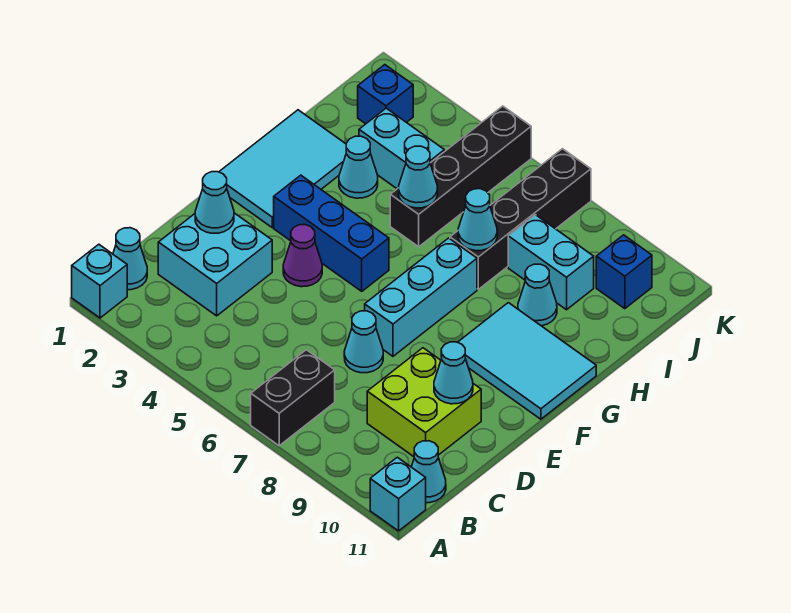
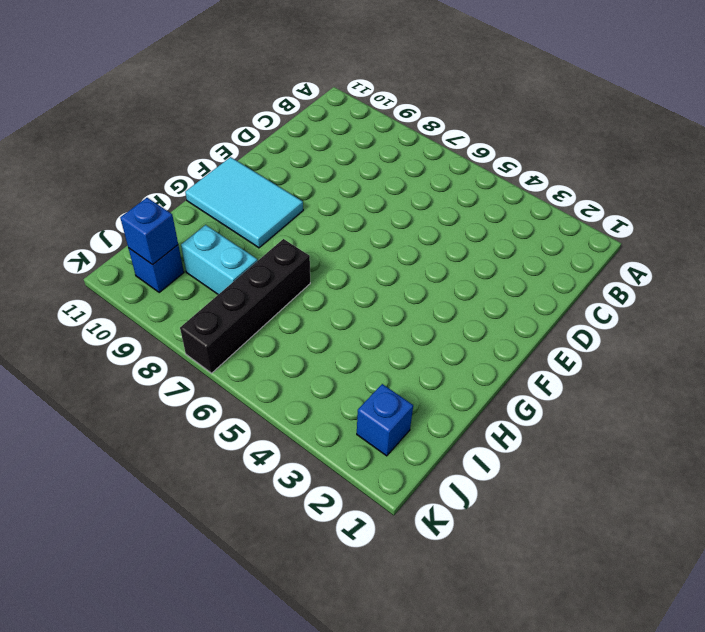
blue brick J10 level 2 -> none
none -> cyan brick A1 level 1
none -> black brick A7:B7 level 1
none -> cyan brick A11 level 1

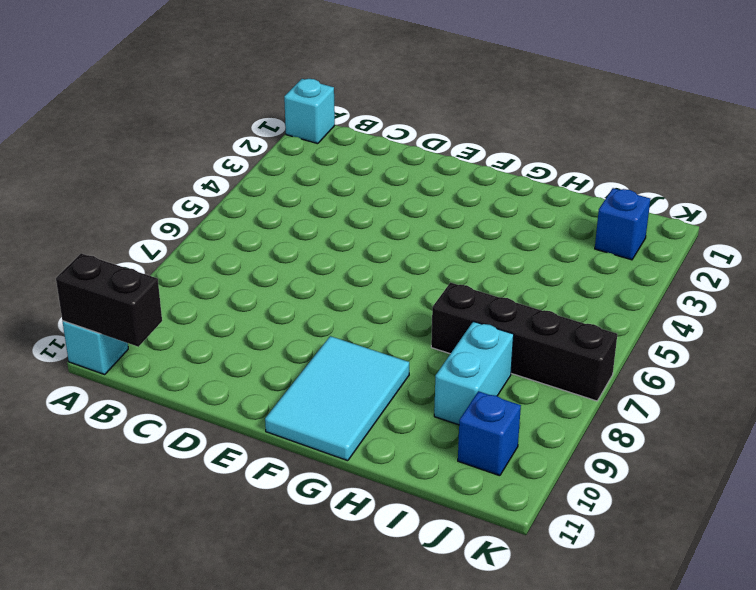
black brick A11:B11 level 2 -> black brick A7:B7 level 1
none -> cyan cone B1 level 1
none -> cyan cone B11 level 1
none -> cyan brick C2:D3 level 1

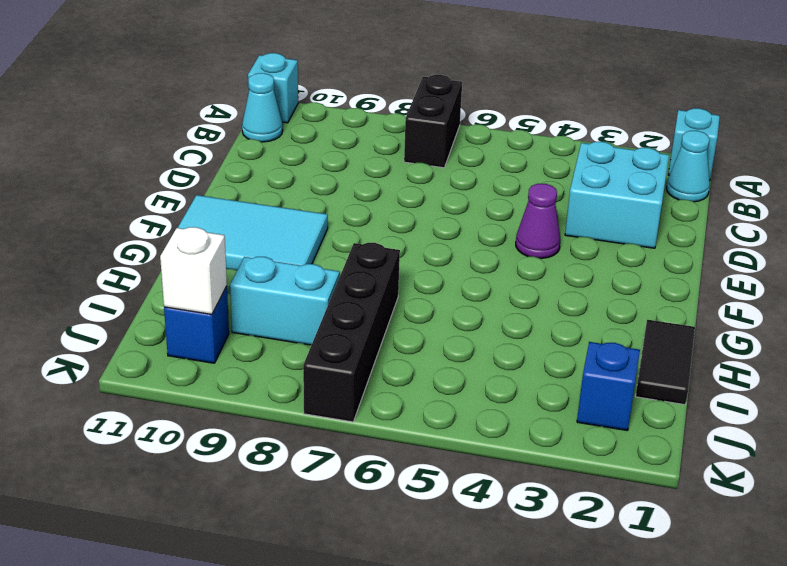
black tile H1:I1 level 1 -> cyan tile F1:H2 level 1
white brick J10 level 2 -> none
none -> lime brick C9:D10 level 1
none -> cyan cone D7 level 1
none -> cyan brick E7:G7 level 1

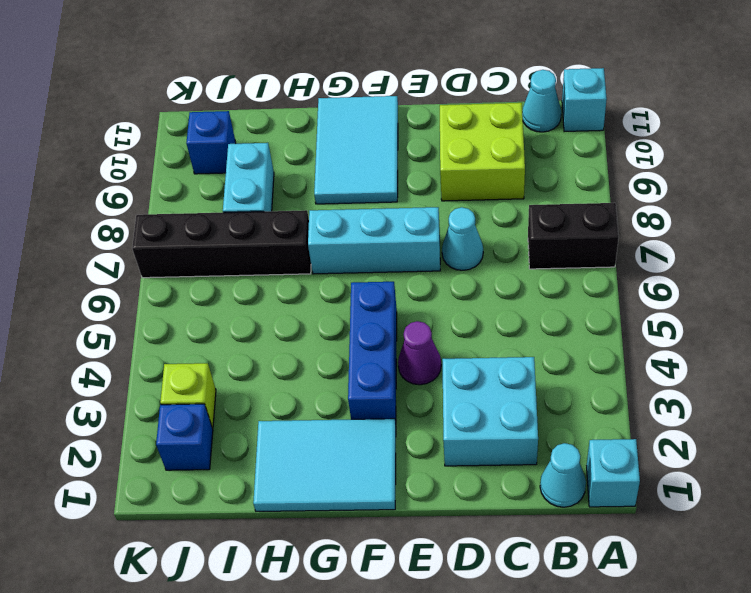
lime brick J3 level 1 -> none
none -> cyan cone H3 level 1
none -> black brick H5:K5 level 1
none -> cyan cone H9 level 1

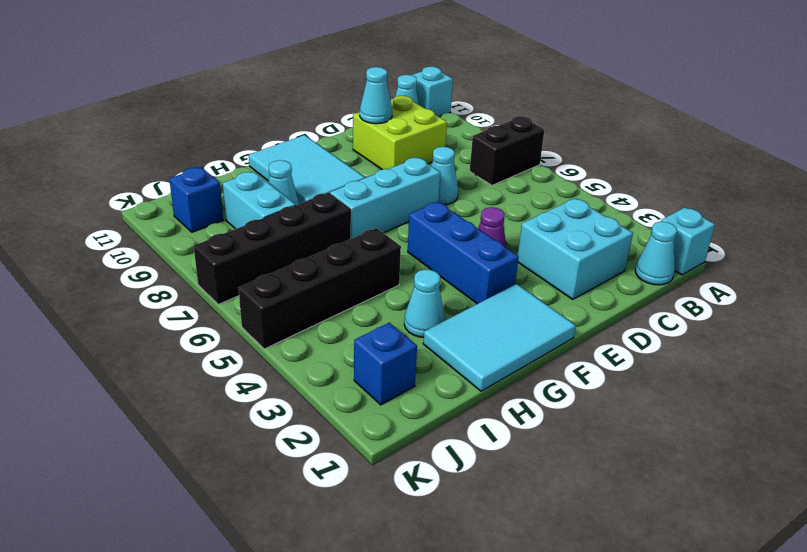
none -> cyan brick I3:I4 level 1
none -> cyan cone D2 level 2
none -> cyan cone H5 level 2

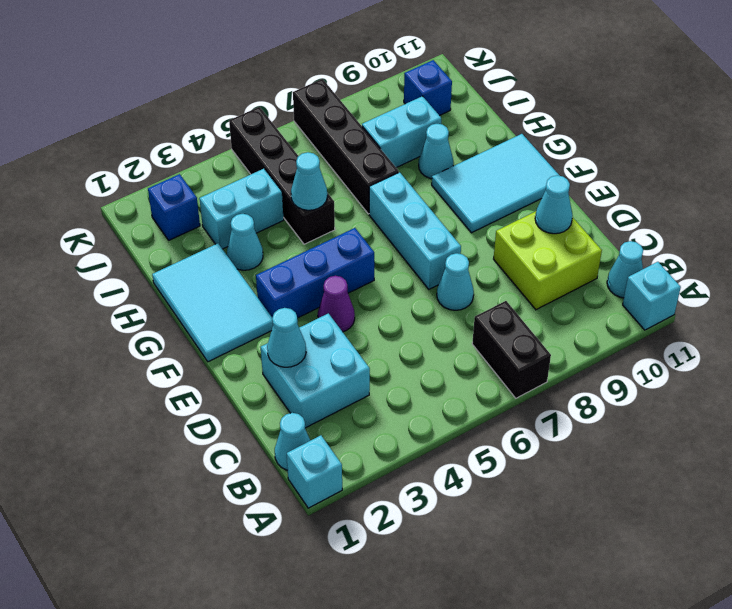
none -> cyan cone H7 level 2

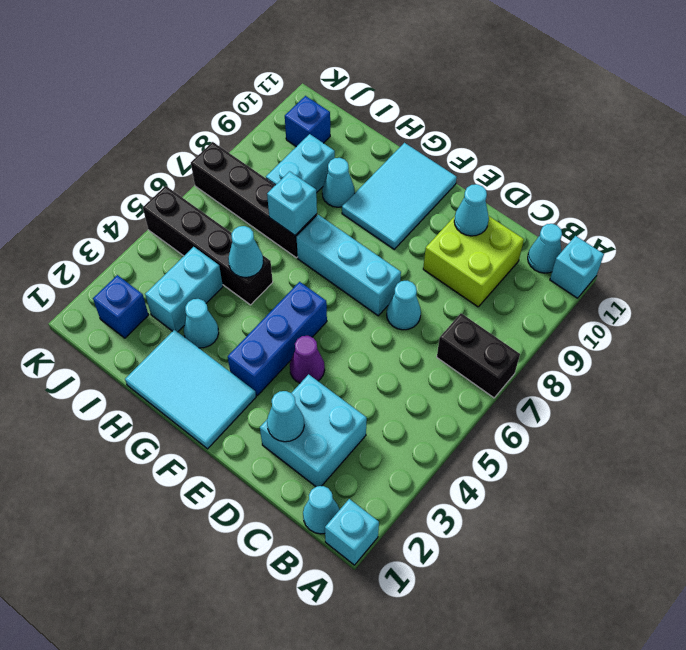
cyan brick H7 level 2 -> cyan cone H7 level 2

